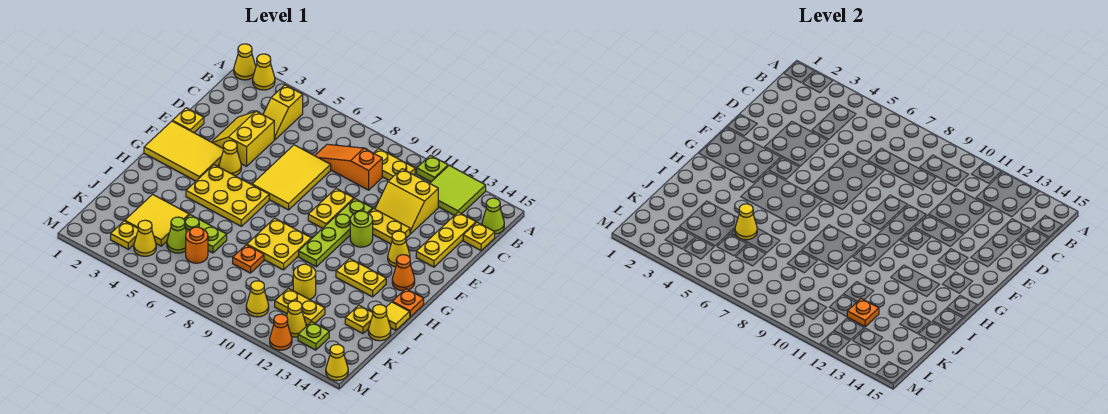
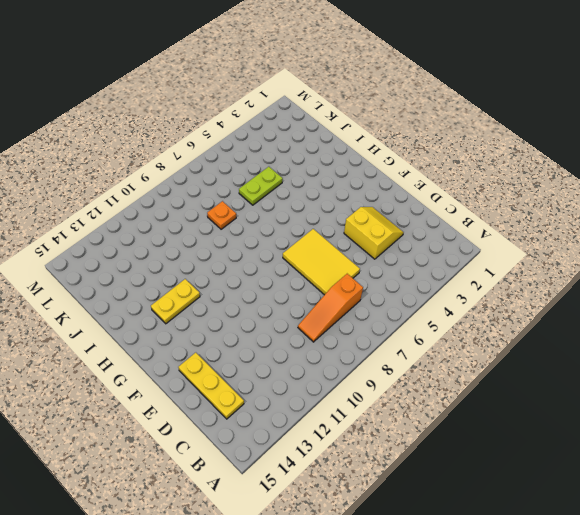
orange slope C7:C9 level 1 top 7 -> orange slope C7:C9 level 1 top 9
none -> yellow cone A1 level 1
none -> yellow cone A2 level 1
none -> lime plate A11 level 1
none -> lime tile A12:B13 level 1

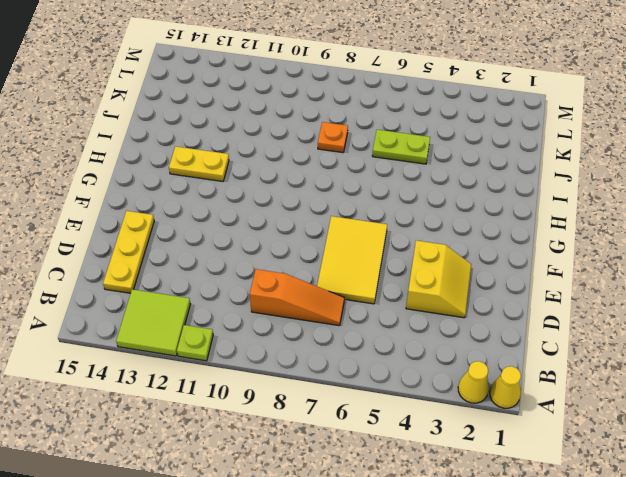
none -> yellow slope B4:C4 level 1 top B
none -> yellow plate B9:B10 level 1
none -> lime cone B15 level 1
none -> yellow slope C11:D12 level 1 top C

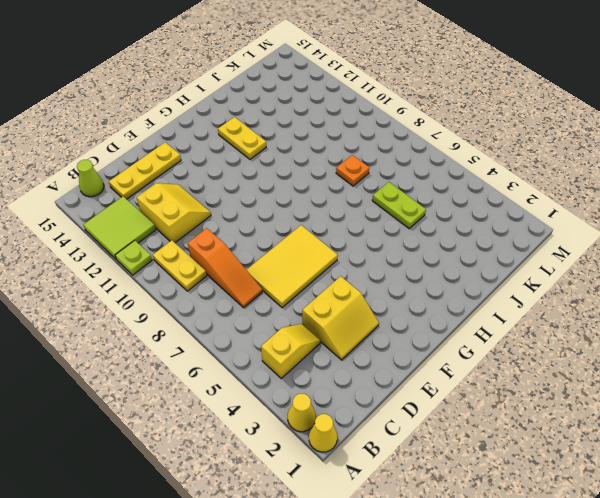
none -> yellow plate C15 level 1
none -> yellow plate E1 level 1
none -> yellow plate E9:F9 level 1
none -> lime plate E10:H10 level 1

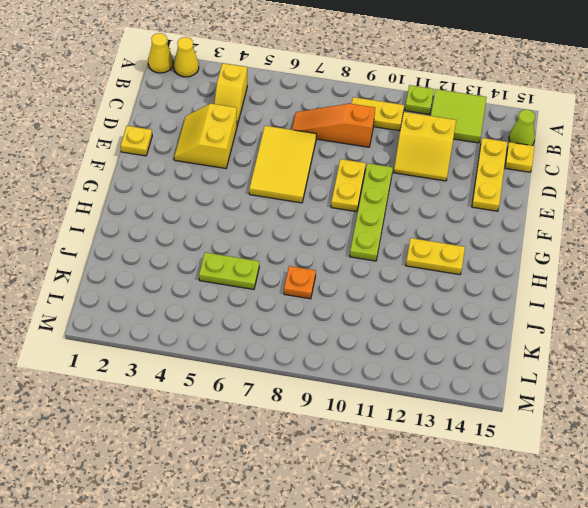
none -> yellow plate E11:E12 level 1
none -> yellow tile F1:G3 level 1
none -> yellow cone F4 level 1
none -> lime round brick F11 level 1

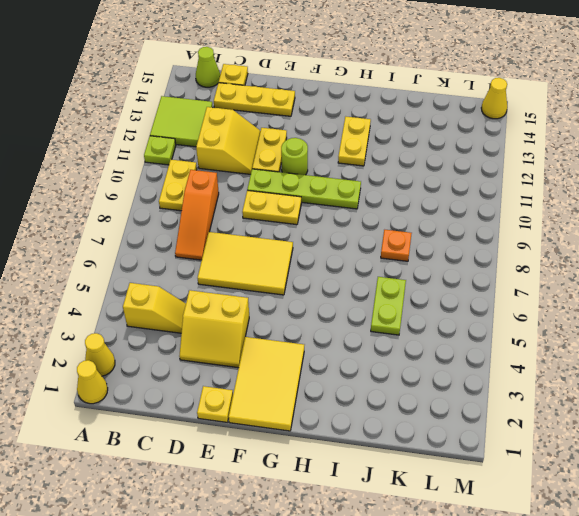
none -> yellow cone F4 level 1
none -> yellow cone F13 level 1
none -> yellow plate G4:H6 level 1
none -> orange cone G14 level 1

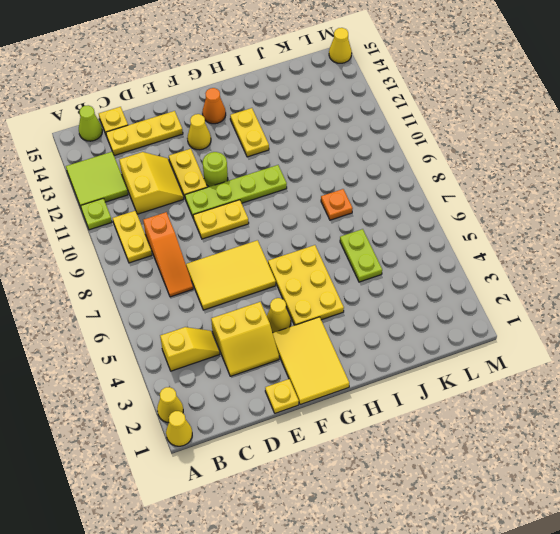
none -> yellow plate H8:I9 level 1
none -> orange plate H15 level 1
none -> yellow tile I15 level 1
none -> yellow tile J3:K4 level 1

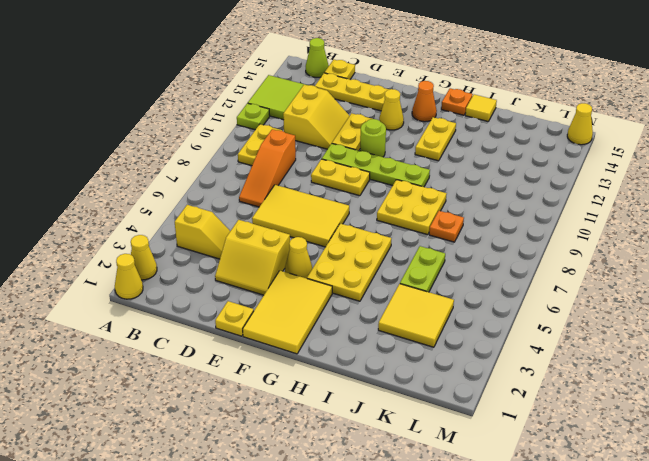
none -> yellow round brick J11 level 1
none -> yellow plate J14 level 1
none -> yellow cone J15 level 1
none -> lime cone K5 level 1

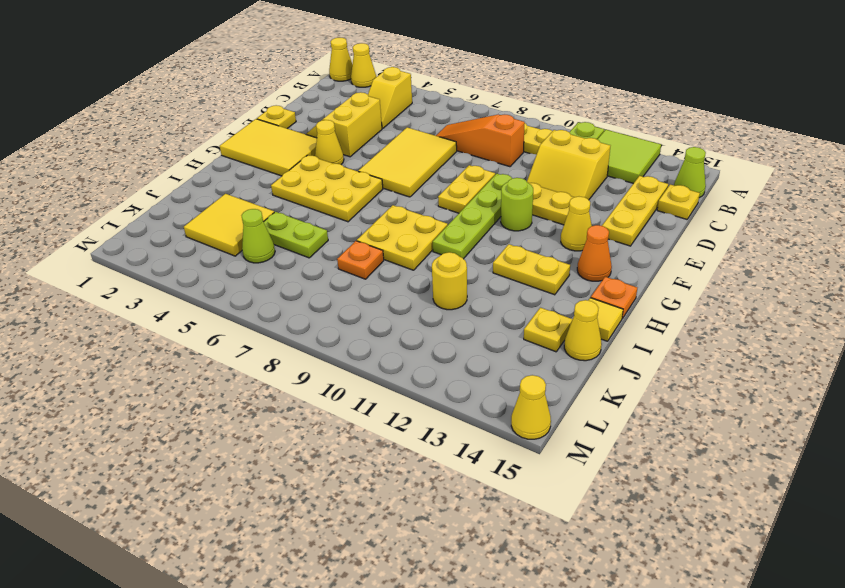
none -> orange round brick K6 level 1
none -> yellow plate K11:K12 level 1
none -> yellow plate L3 level 1
none -> yellow cone L4 level 1

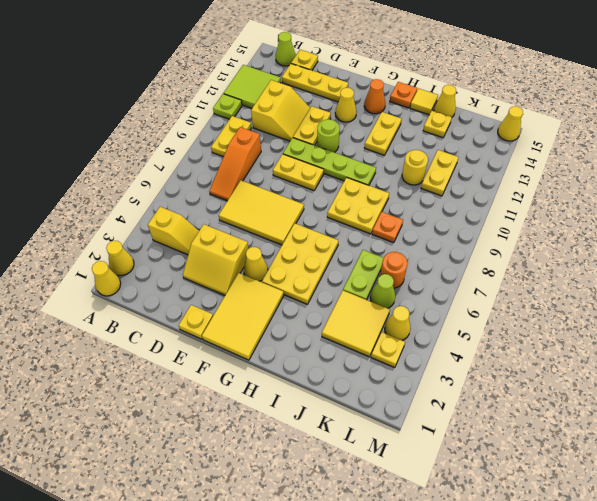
none -> yellow cone L10 level 1
none -> yellow cone L12 level 1
none -> lime plate L13 level 1
none -> orange cone M12 level 1

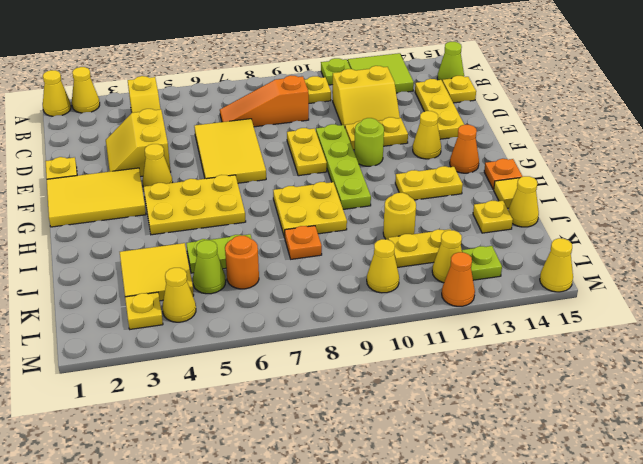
none -> yellow cone J5 level 2
none -> orange plate K12 level 2

